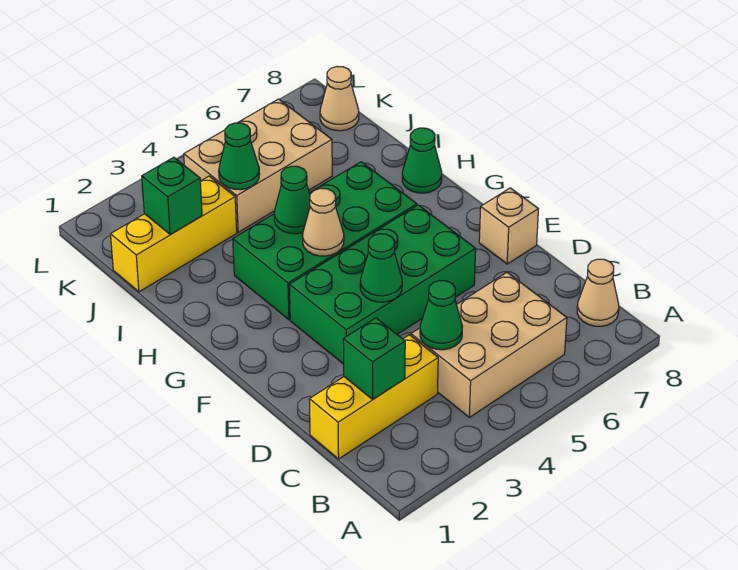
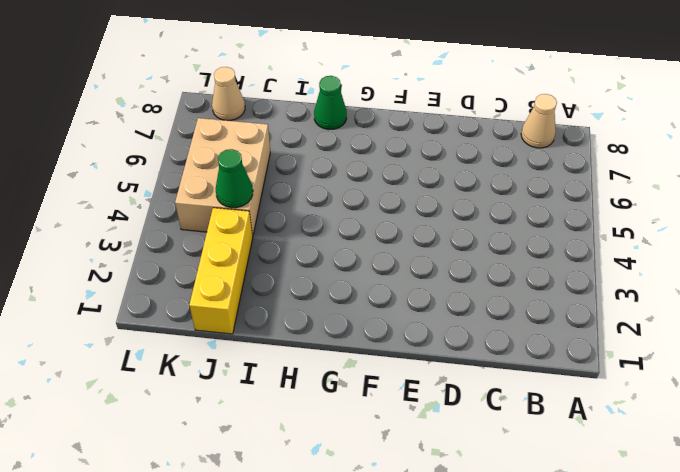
none -> tan brick B4:C6 level 1
none -> yellow brick C1:C3 level 1
none -> green brick E3:F6 level 1

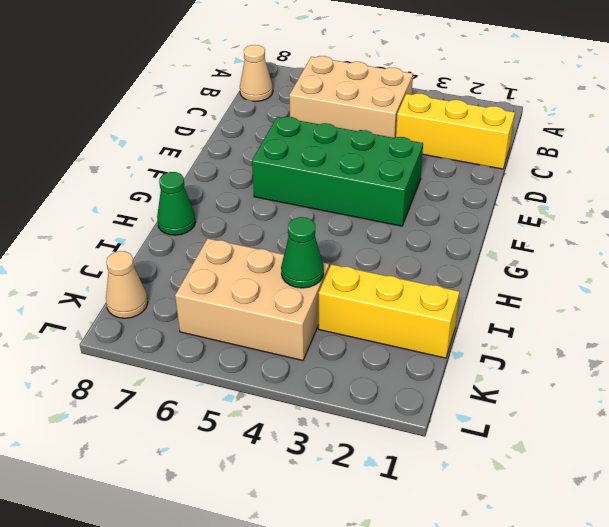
none -> tan brick E8 level 1
none -> green brick G3:H6 level 1
none -> green brick C2 level 2

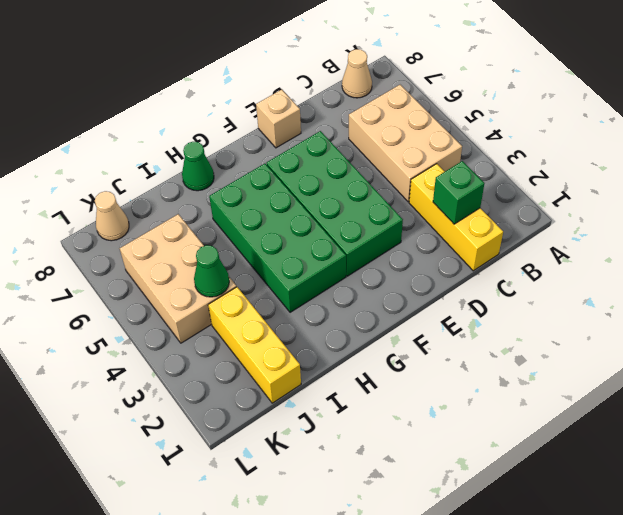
none -> green cone C4 level 2
none -> green cone E4 level 2
none -> tan cone G4 level 2

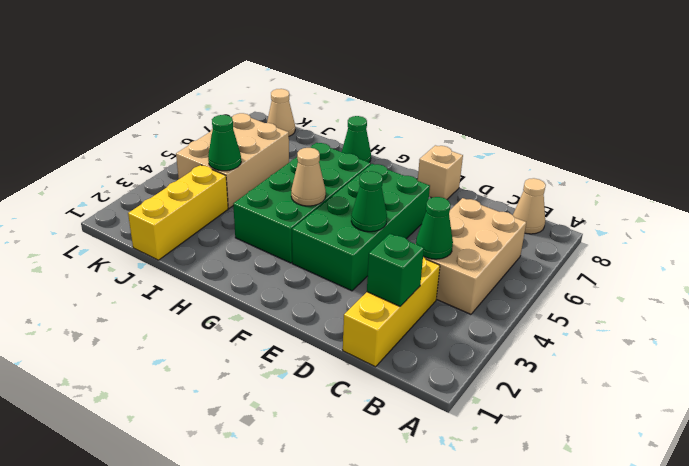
none -> green cone H4 level 2
none -> green brick J2 level 2

